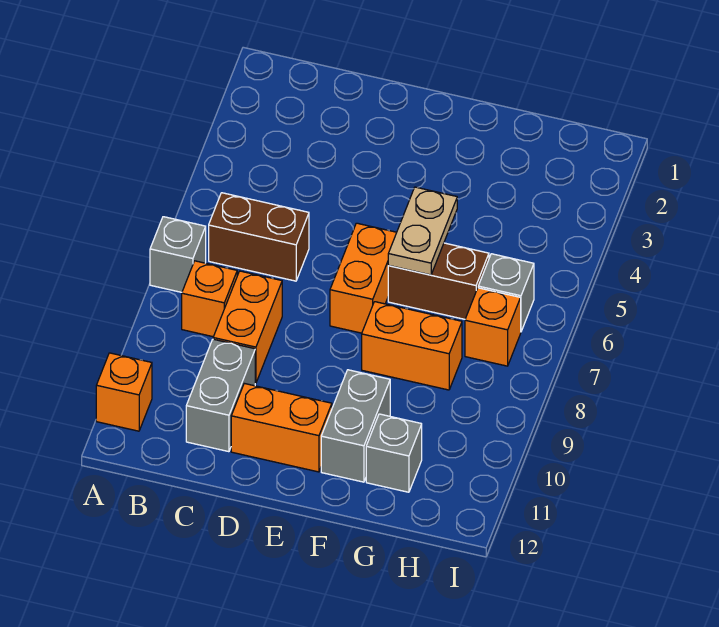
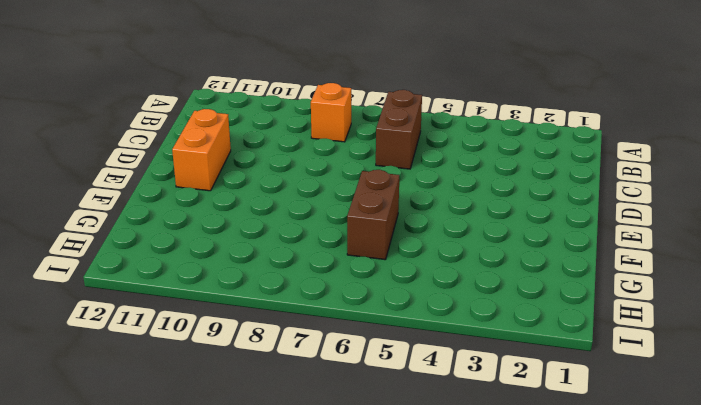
none -> grey brick A7 level 1
none -> orange brick A11 level 1
none -> orange brick C8:C9 level 1

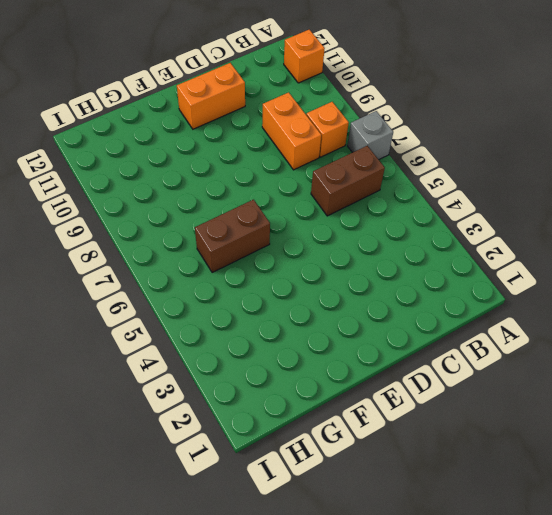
none -> grey brick C10:C11 level 1
none -> orange brick E6:E7 level 1
none -> orange brick F8:G8 level 1

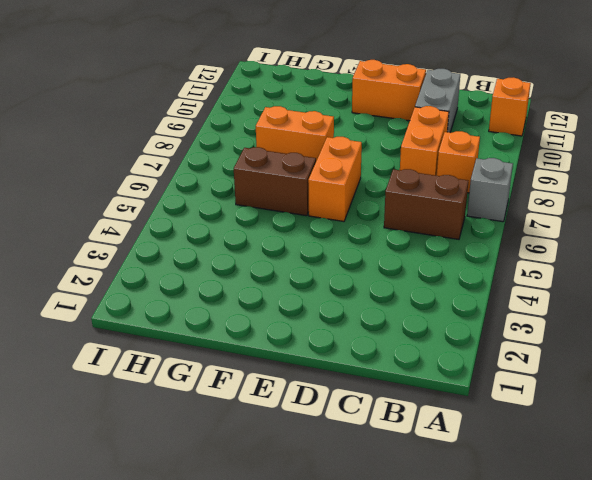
none -> grey brick F10:F11 level 1
none -> grey brick G11 level 1
none -> grey brick H6 level 1

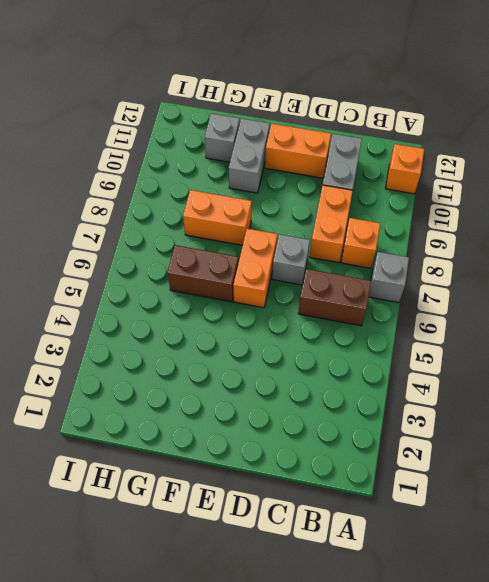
grey brick D7 level 1 -> grey brick H6 level 1
none -> orange brick H7 level 1
none -> tan plate F5:F6 level 2

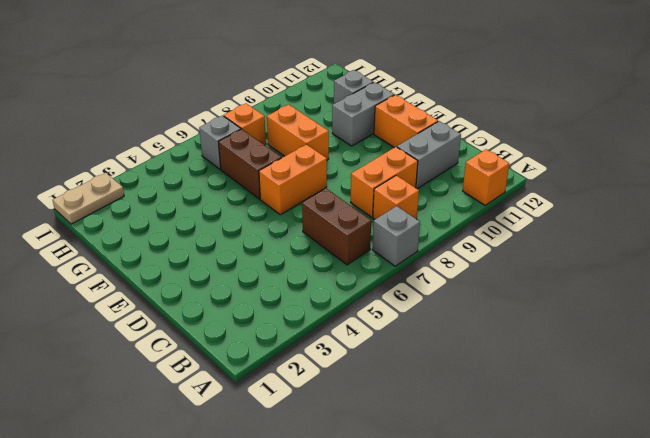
tan plate I1:I2 level 1 -> tan plate F5:F6 level 2

